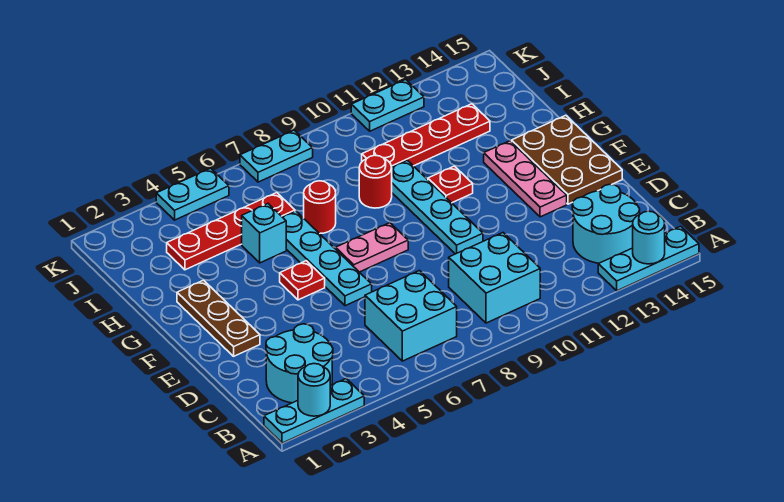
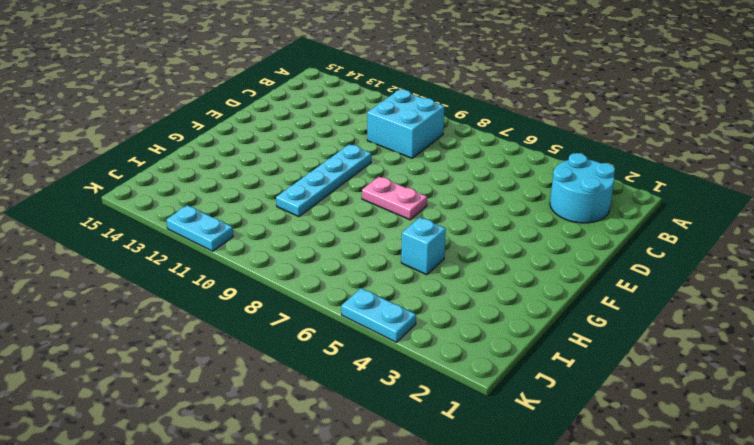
none -> cyan plate A1:A3 level 1
none -> cyan plate A13:A15 level 1
none -> cyan brick B6:C7 level 1

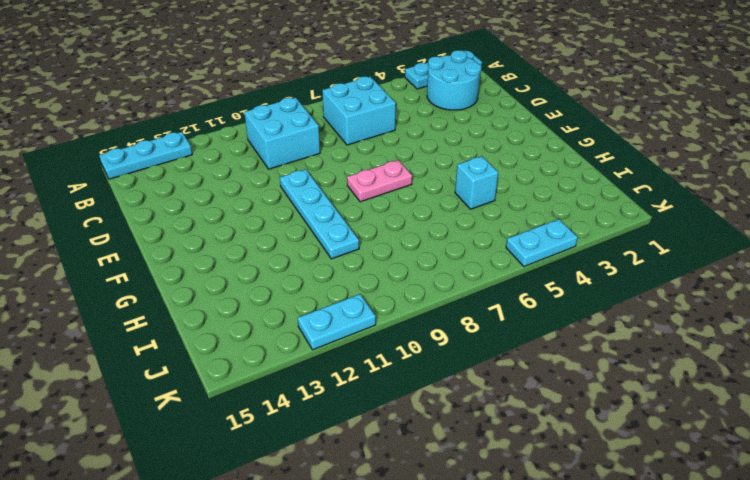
none -> cyan round brick B13:C14 level 1
none -> brown plate E2:G2 level 1
none -> cyan plate E6:H6 level 1

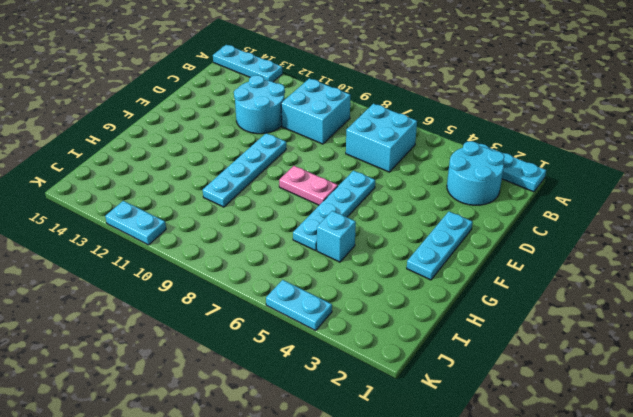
cyan round brick C11:D12 level 1 -> cyan round brick B13:C14 level 1
cyan plate E2:G2 level 1 -> brown plate E2:G2 level 1
none -> pink plate E13:G13 level 1
none -> brown plate E14:G15 level 1
none -> red plate F5 level 1

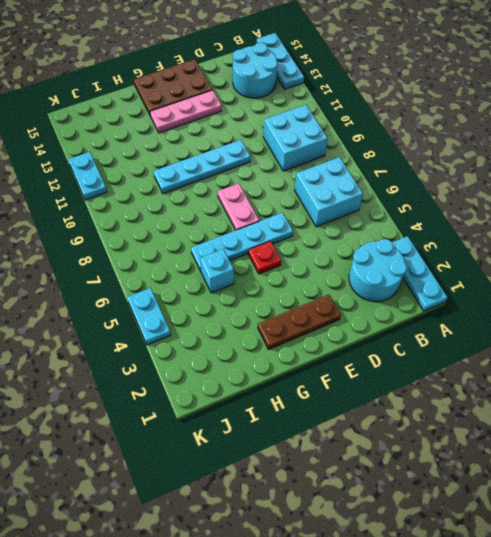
none -> red plate G11 level 1
none -> red round brick H7 level 1
none -> red round brick H9 level 1

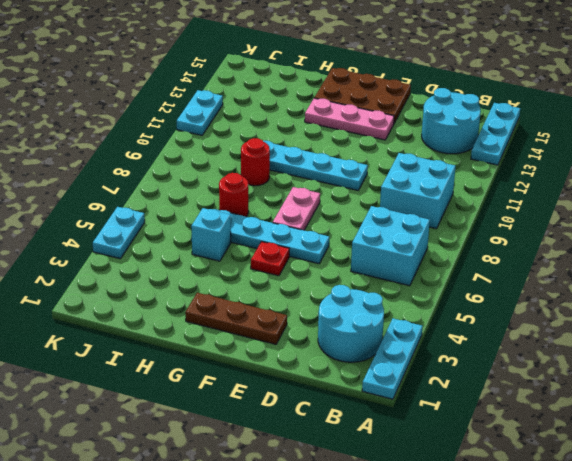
none -> red plate G11 level 1
none -> red plate I3:I6 level 1
none -> red plate I10:I13 level 1

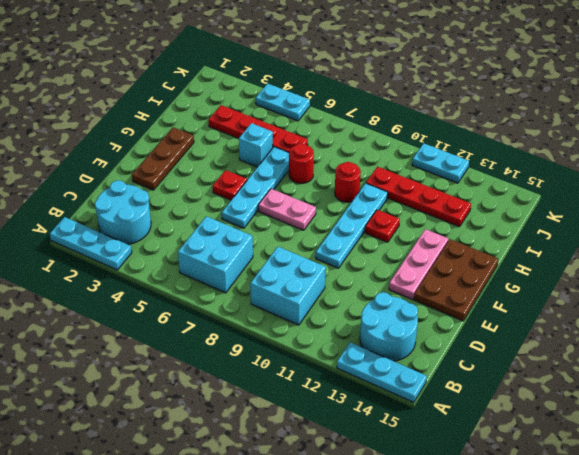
none -> cyan plate K7:K8 level 1
none -> cyan round brick A2 level 2
none -> cyan round brick A14 level 2

